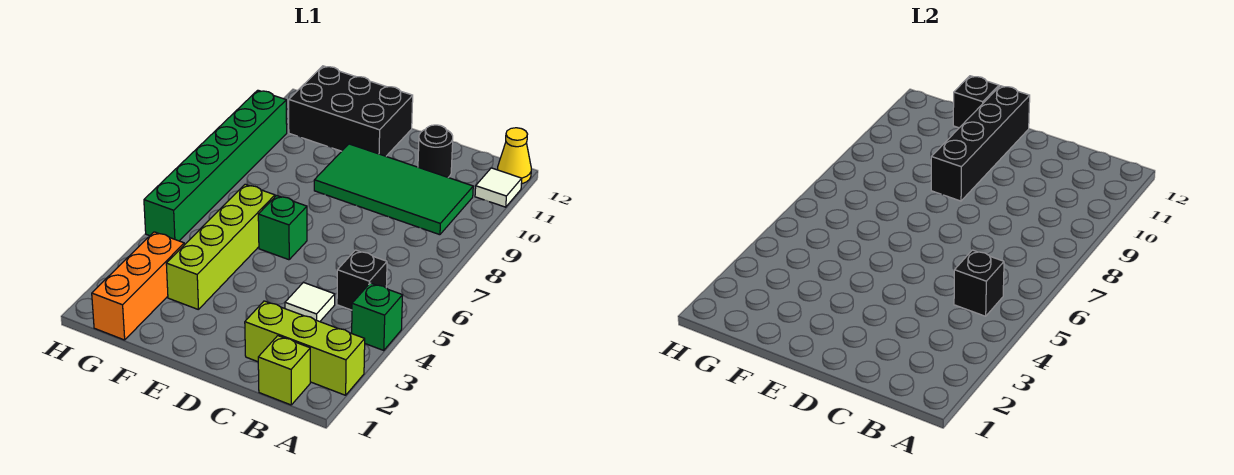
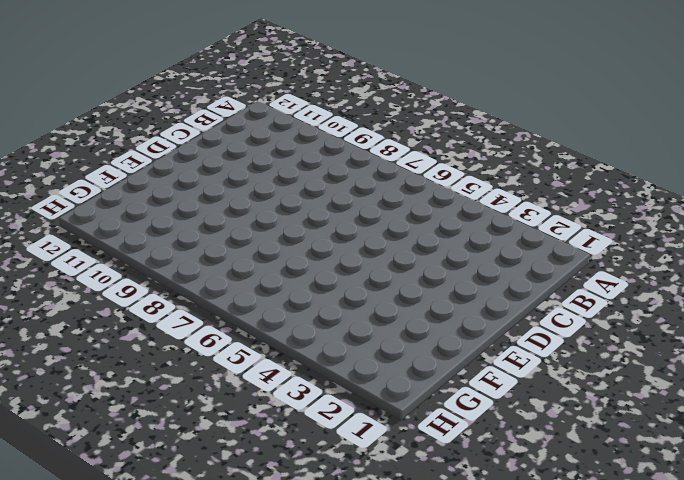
none -> lime brick A2:C2 level 1
none -> green brick A4 level 1
none -> white tile A11 level 1

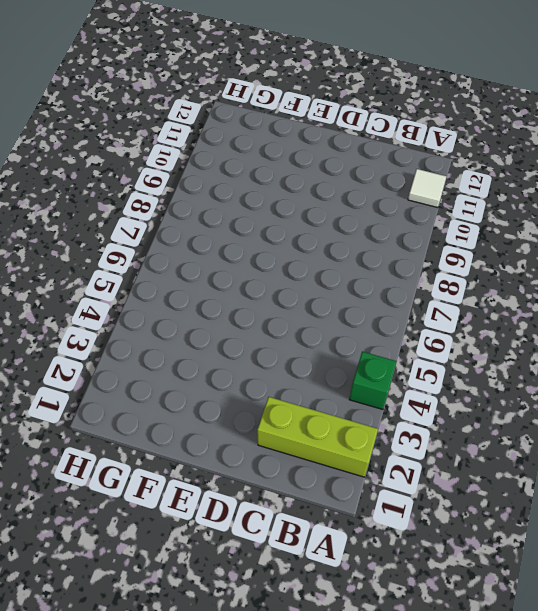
none -> yellow cone A12 level 1
none -> lime brick B1 level 1
none -> black brick B5 level 1

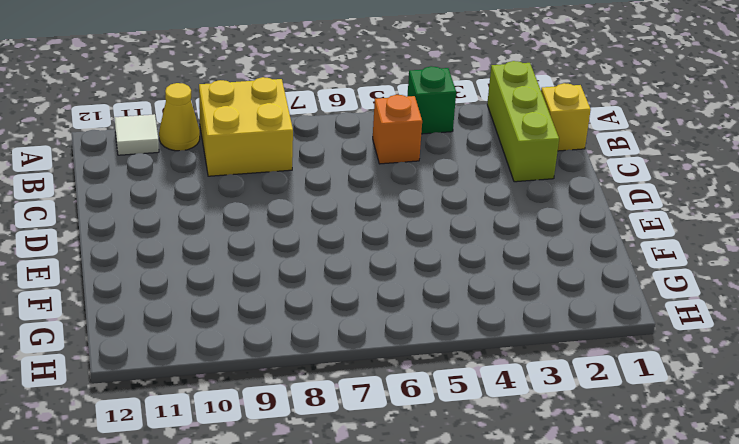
yellow brick A8:B9 level 1 -> green tile B9:E10 level 1
yellow cone A10 level 1 -> yellow cone A12 level 1
yellow brick B1 level 1 -> lime brick B1 level 1
orange brick B5 level 1 -> black brick B5 level 1
none -> white tile C4 level 1
none -> black round brick C11 level 1
none -> green brick E6 level 1

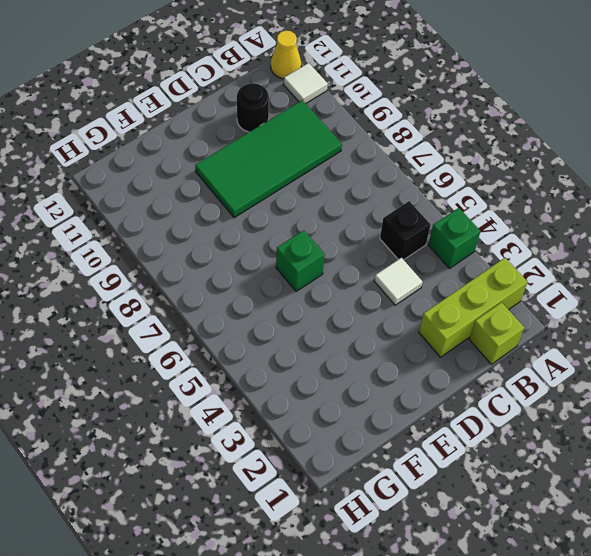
none -> black brick E11:G12 level 1
none -> lime brick F3:F6 level 1
none -> orange brick G1:G3 level 1

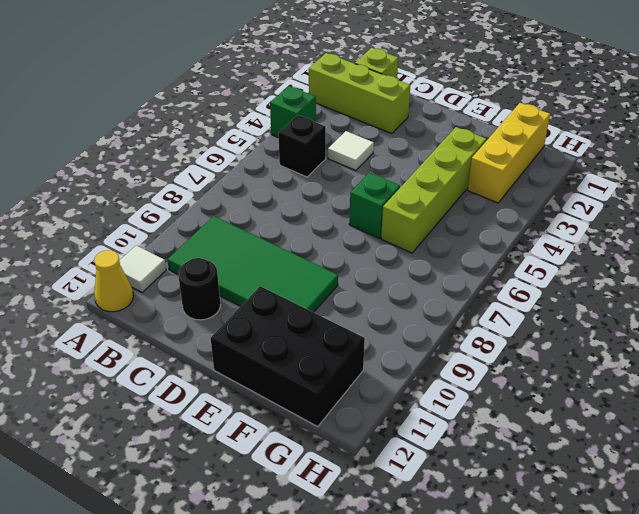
yellow brick G1:G3 level 1 -> orange brick G1:G3 level 1
none -> green brick H5:H10 level 1
none -> black brick B5 level 2
none -> black brick E9:E12 level 2

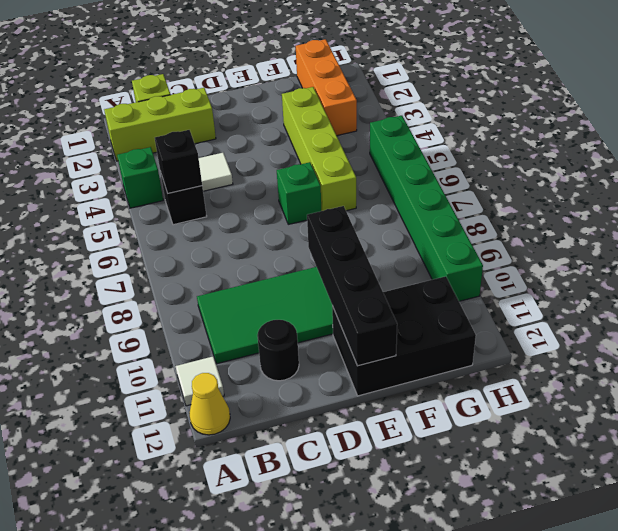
none -> black brick F12 level 2

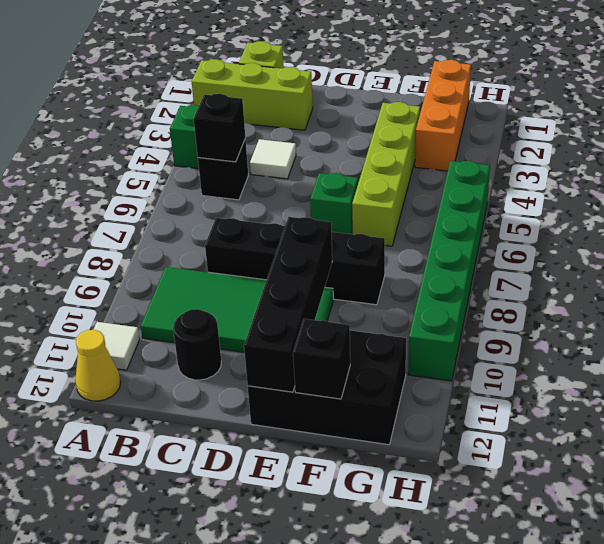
black brick C8:F8 level 1 -> none

